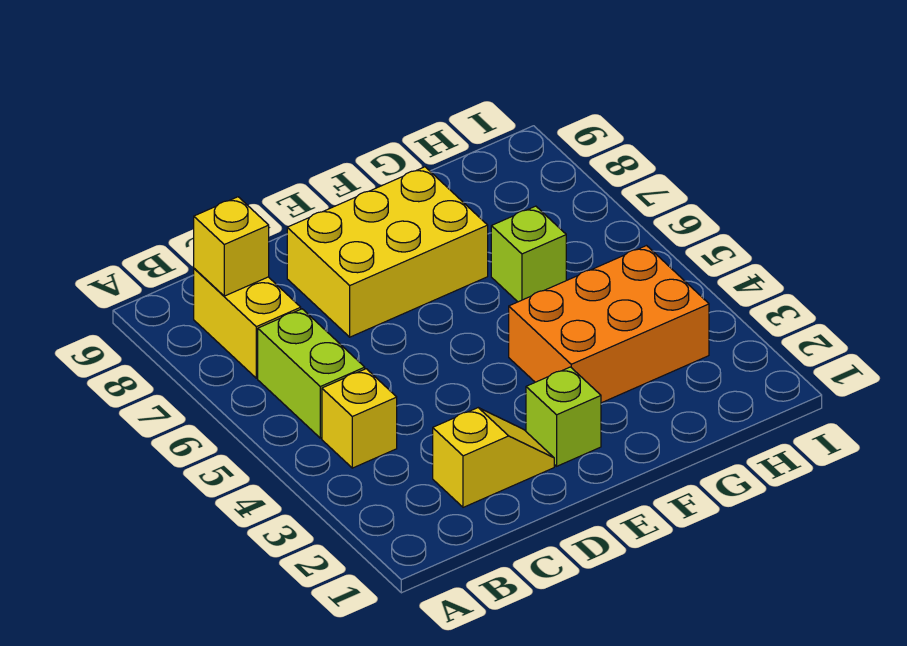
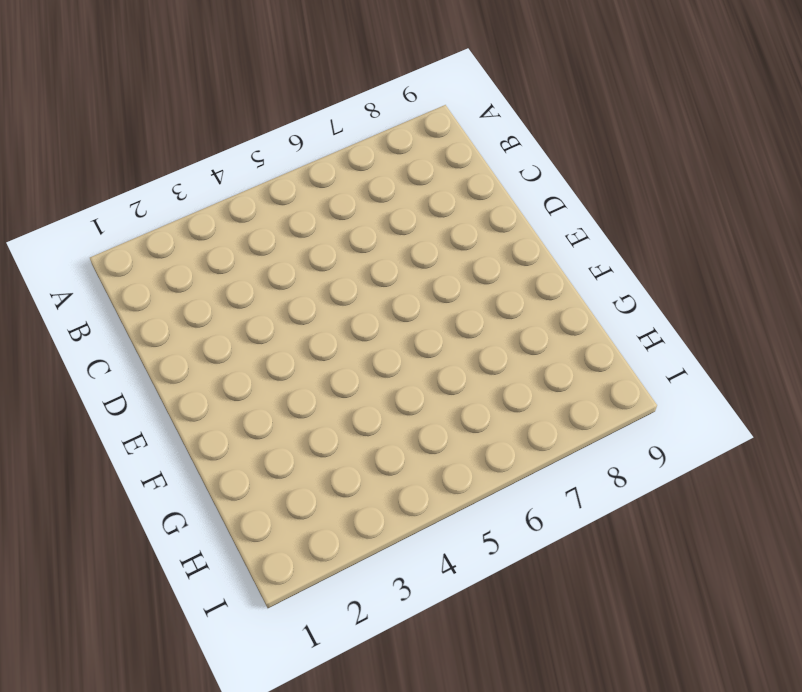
none -> yellow brick B4 level 1
none -> lime brick B5:B6 level 1

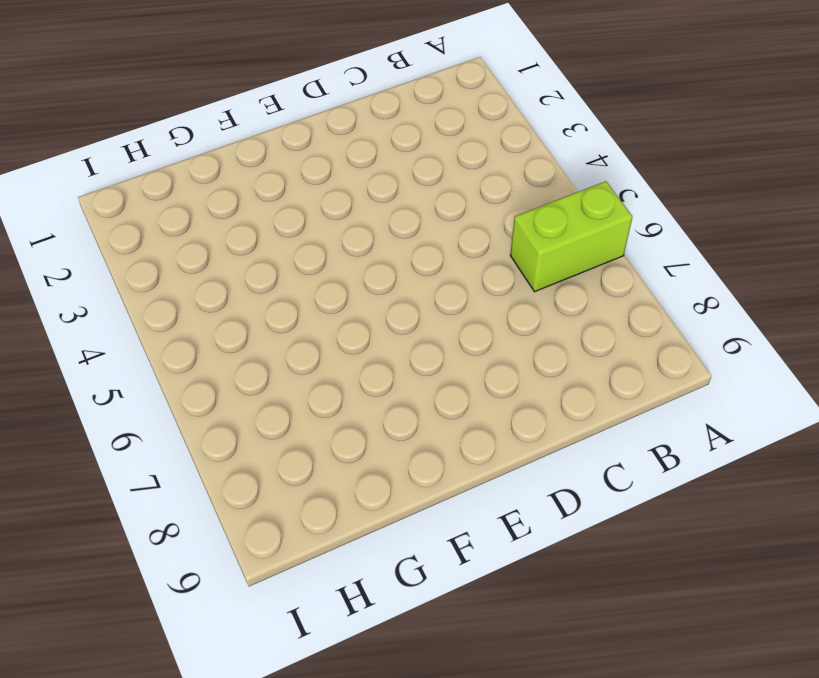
lime brick A6:B6 level 1 -> lime brick B5:B6 level 1
none -> yellow brick B4 level 1
none -> yellow brick B7:B8 level 1

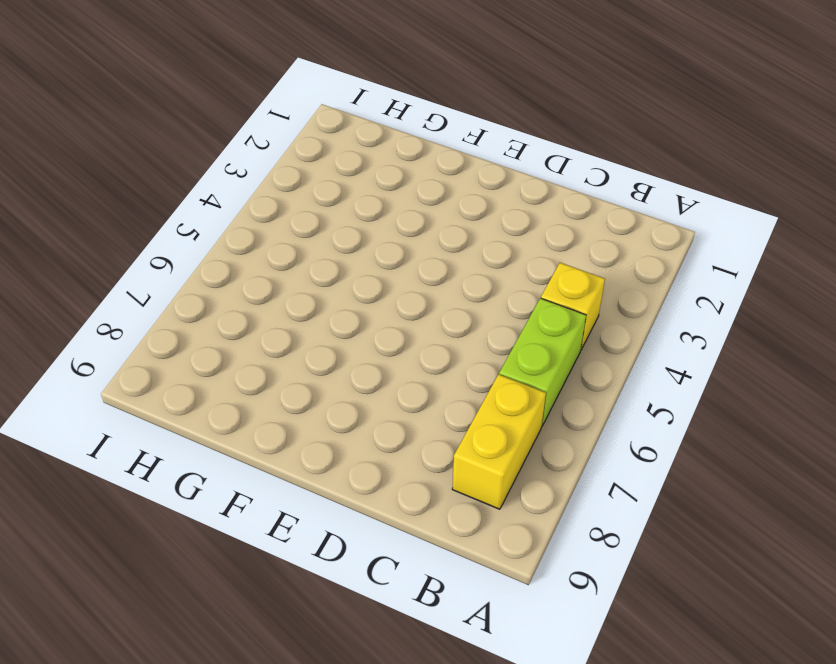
none -> yellow slope C2:D2 level 1 top C
none -> yellow brick D7:F8 level 1

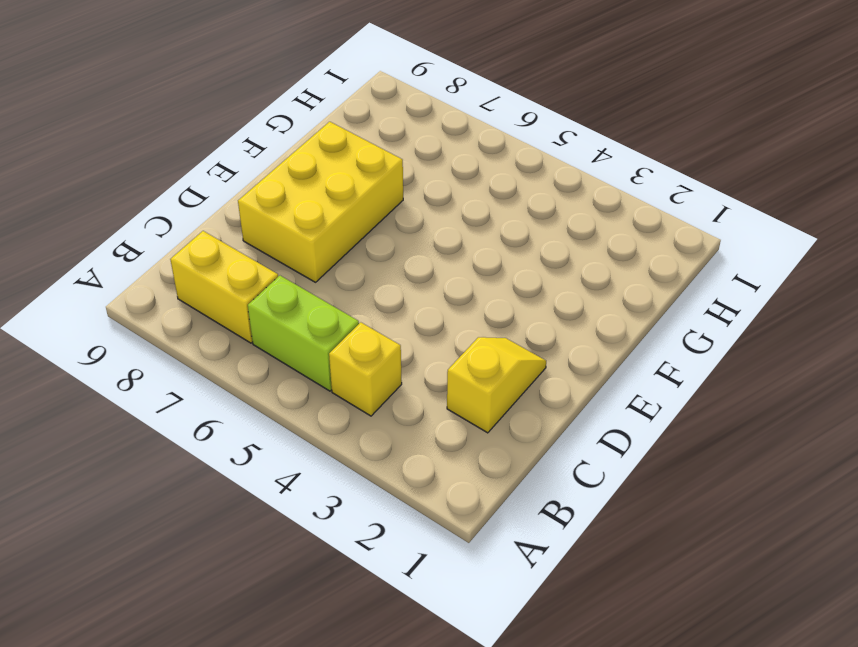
none -> lime brick E2 level 1
none -> orange brick F3:H4 level 1

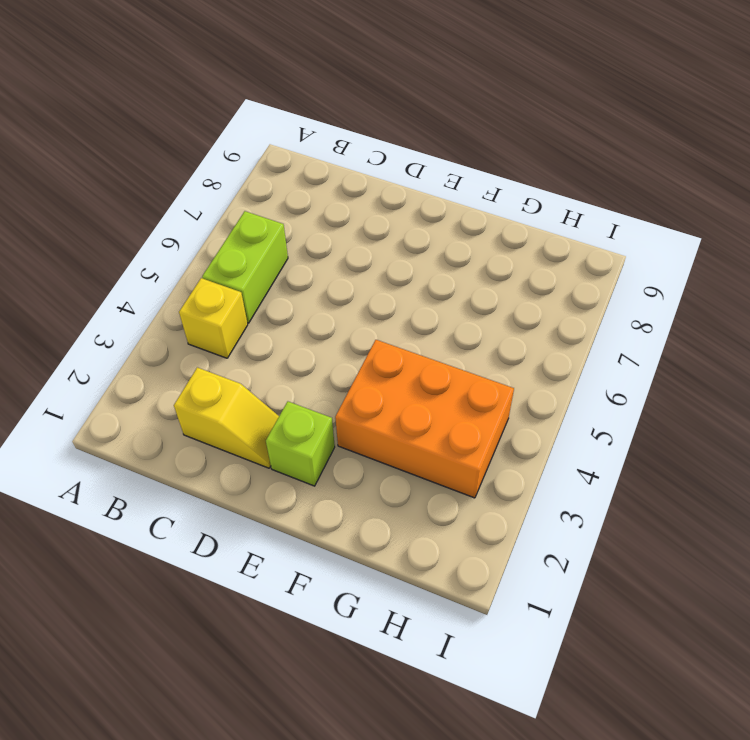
none -> yellow brick B7:B8 level 1
none -> yellow brick D7:F8 level 1

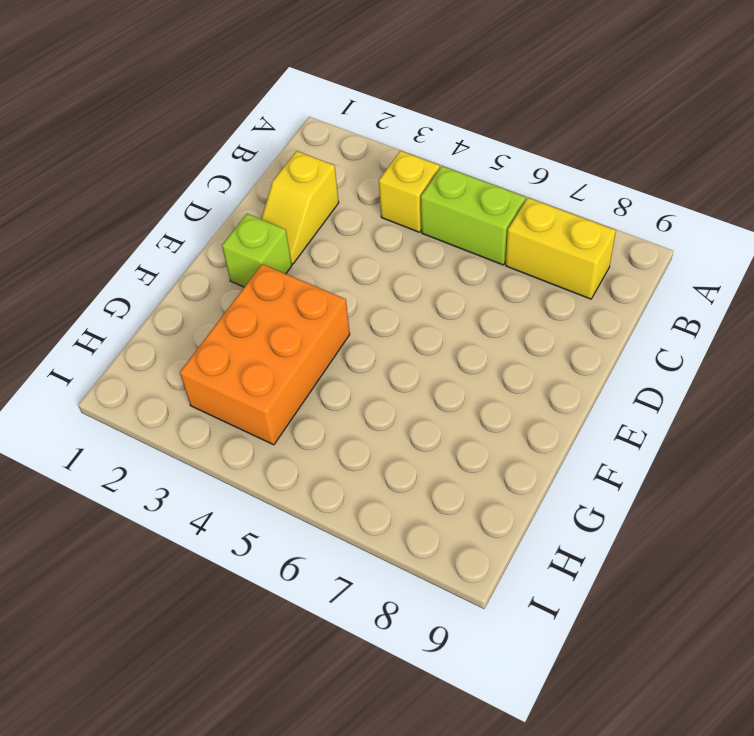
none -> yellow brick D7:F8 level 1
none -> lime brick G6 level 1

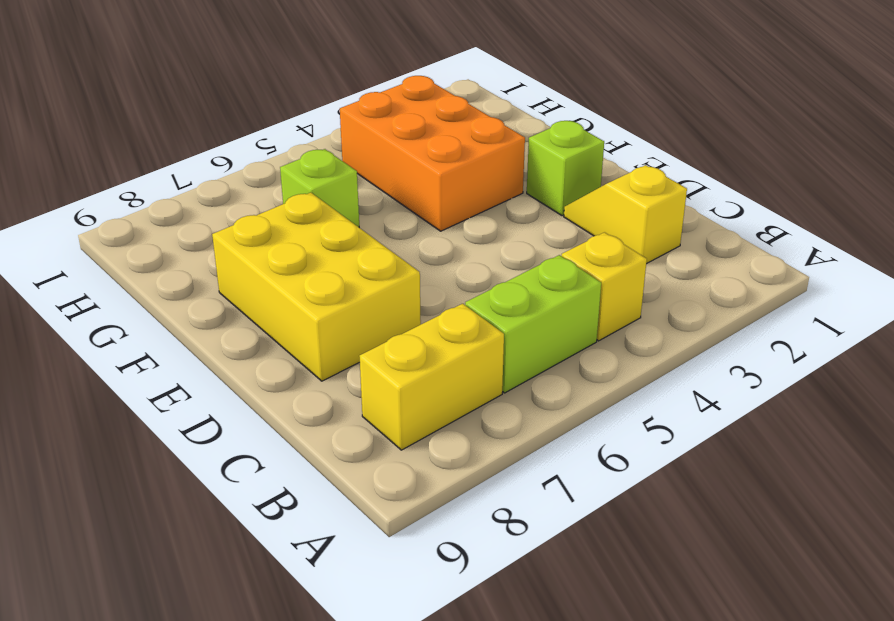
none -> yellow brick B8 level 2

